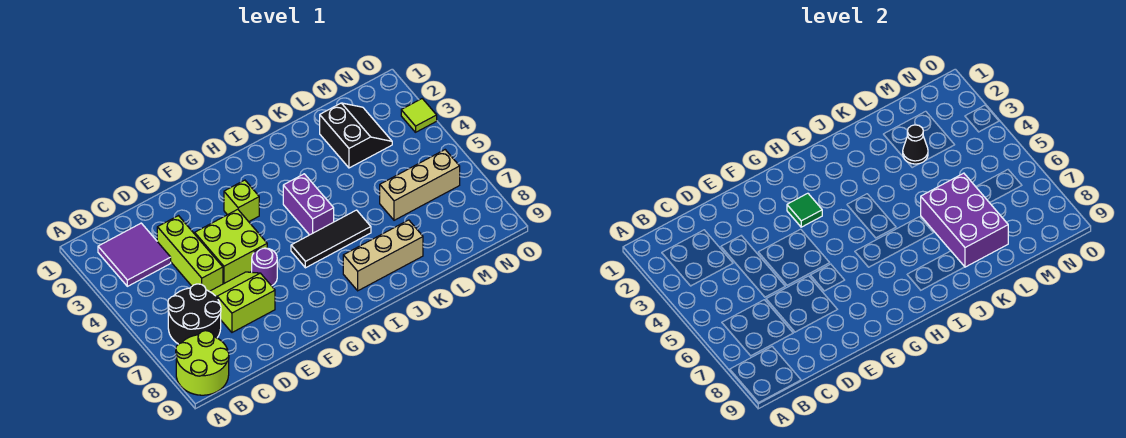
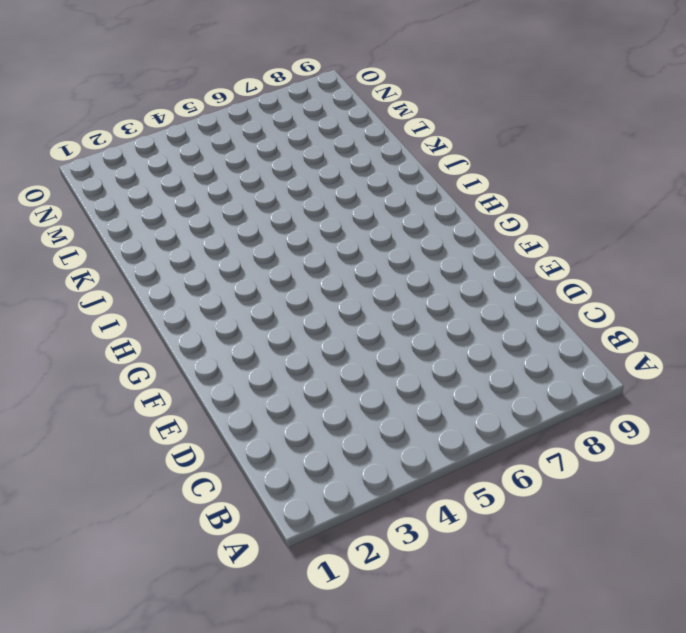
none -> lime round brick A8:B9 level 1
none -> purple tile B2:C3 level 1
none -> black round brick B6:C7 level 1

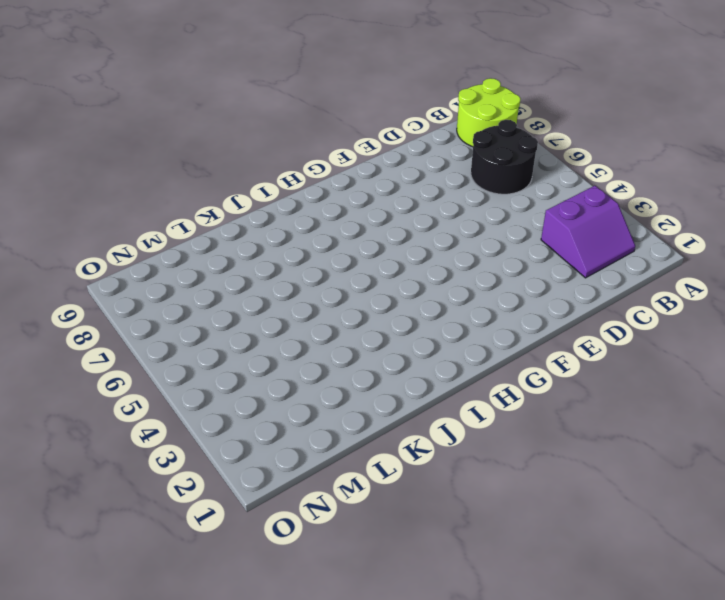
purple slope B2:C3 level 1 top 3 -> purple tile B2:C3 level 1
none -> lime brick D3:D5 level 1
none -> lime slope D6:E7 level 1 top 7
none -> lime brick E4:F5 level 1

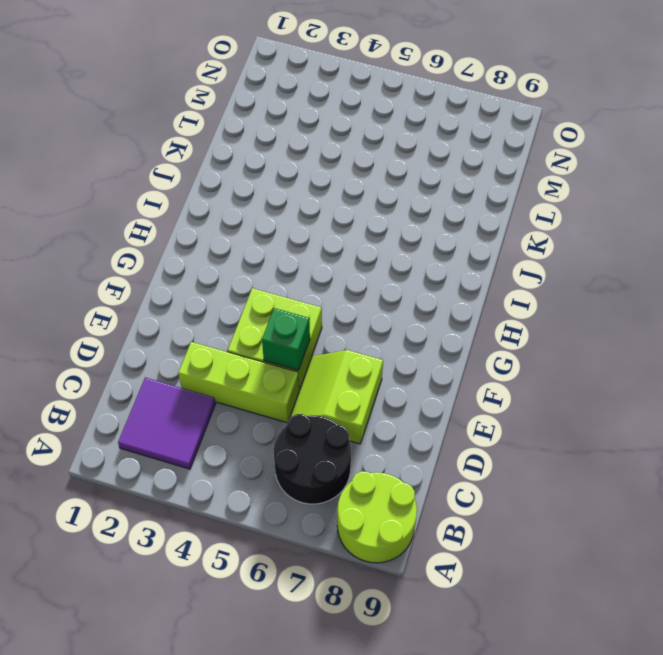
green brick E5 level 2 -> none
none -> purple round brick F6 level 1
none -> lime brick G3 level 1
none -> black tile H6:J6 level 1

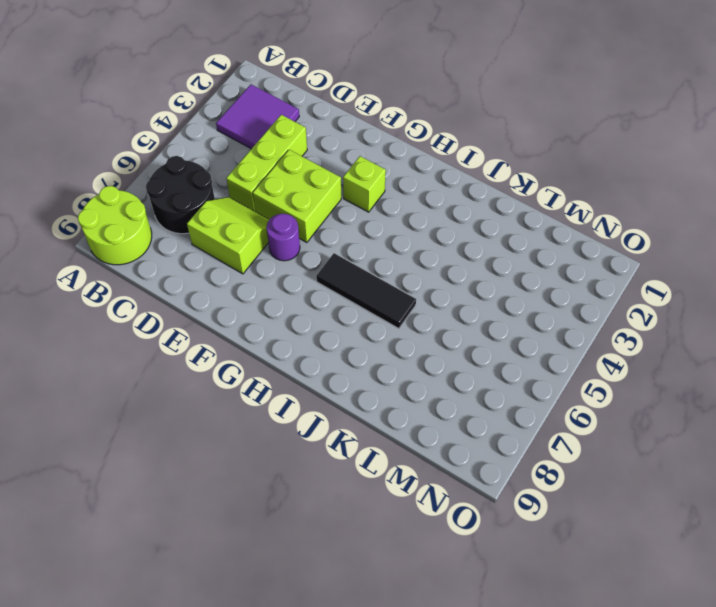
none -> purple brick I4:I5 level 1
none -> tan brick I8:K8 level 1
none -> black slope L2:M3 level 1 top L

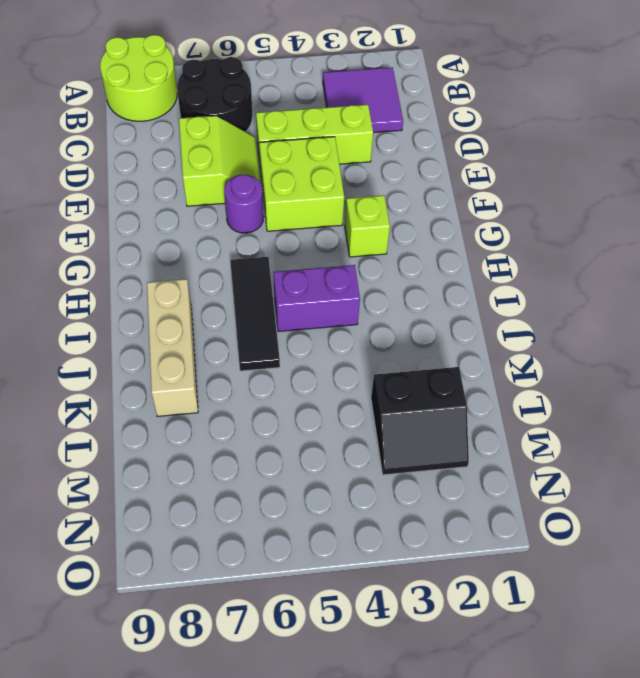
none -> tan brick L6:N6 level 1
none -> lime tile O3 level 1
none -> green tile G3 level 2

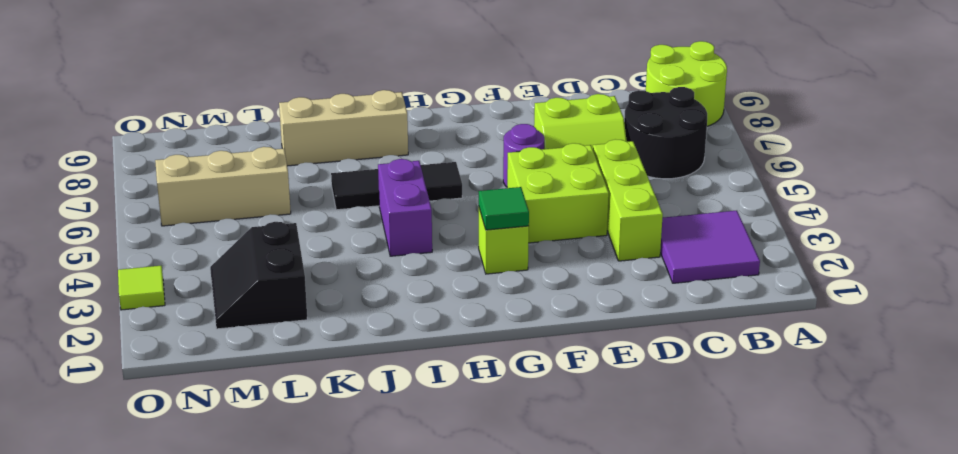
none -> purple brick K6:L8 level 2
none -> black cone L3 level 2

